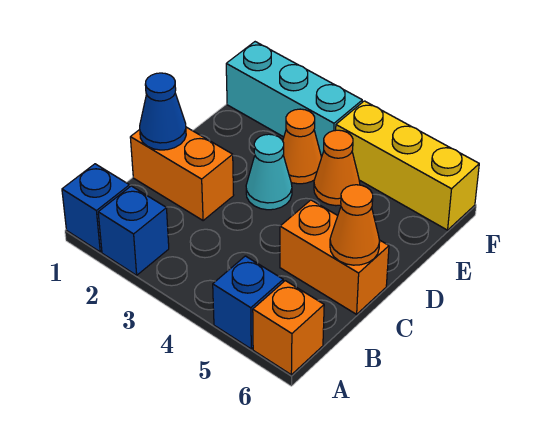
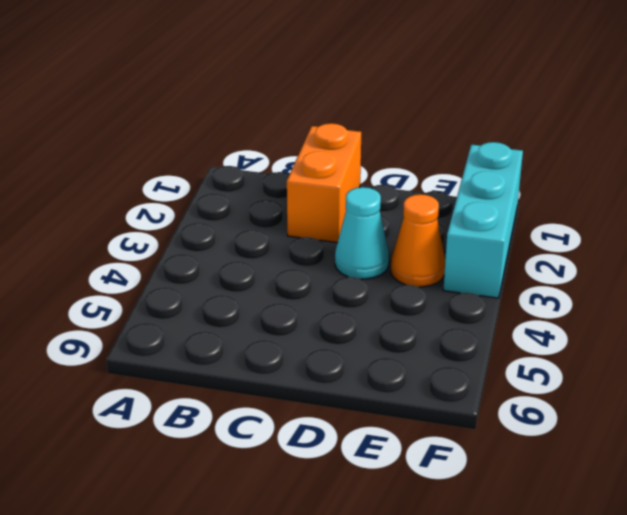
none -> blue brick A1 level 1
none -> blue brick A2 level 1
none -> blue brick A5 level 1

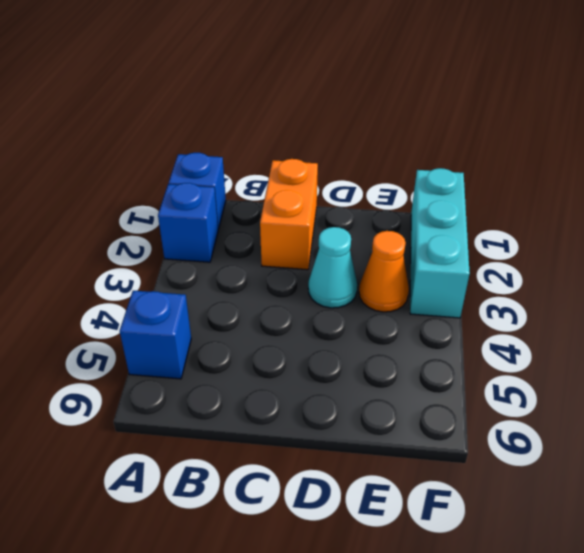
none -> orange brick A6 level 1
none -> orange brick C5:C6 level 1
none -> orange cone E4 level 1

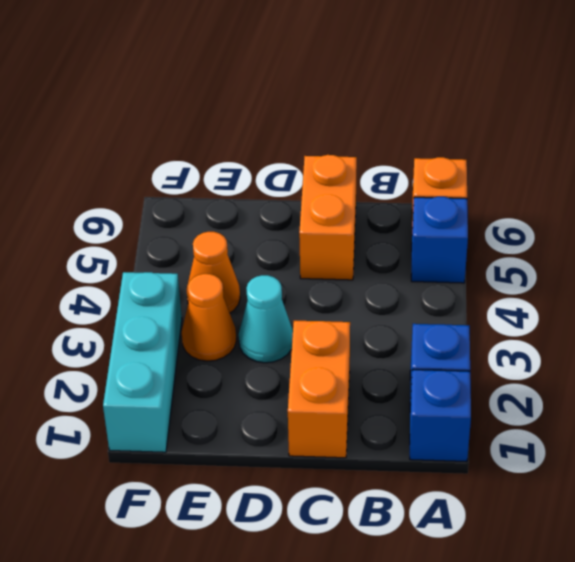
none -> yellow brick F4:F6 level 1
none -> blue cone C1 level 2
none -> orange cone C6 level 2

